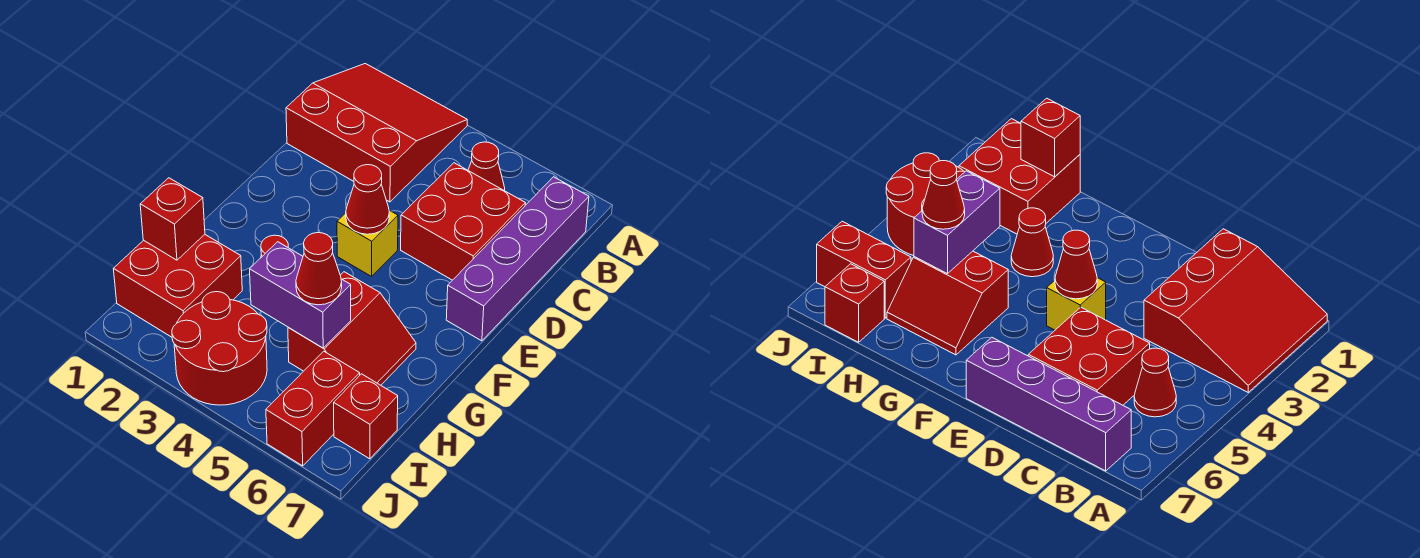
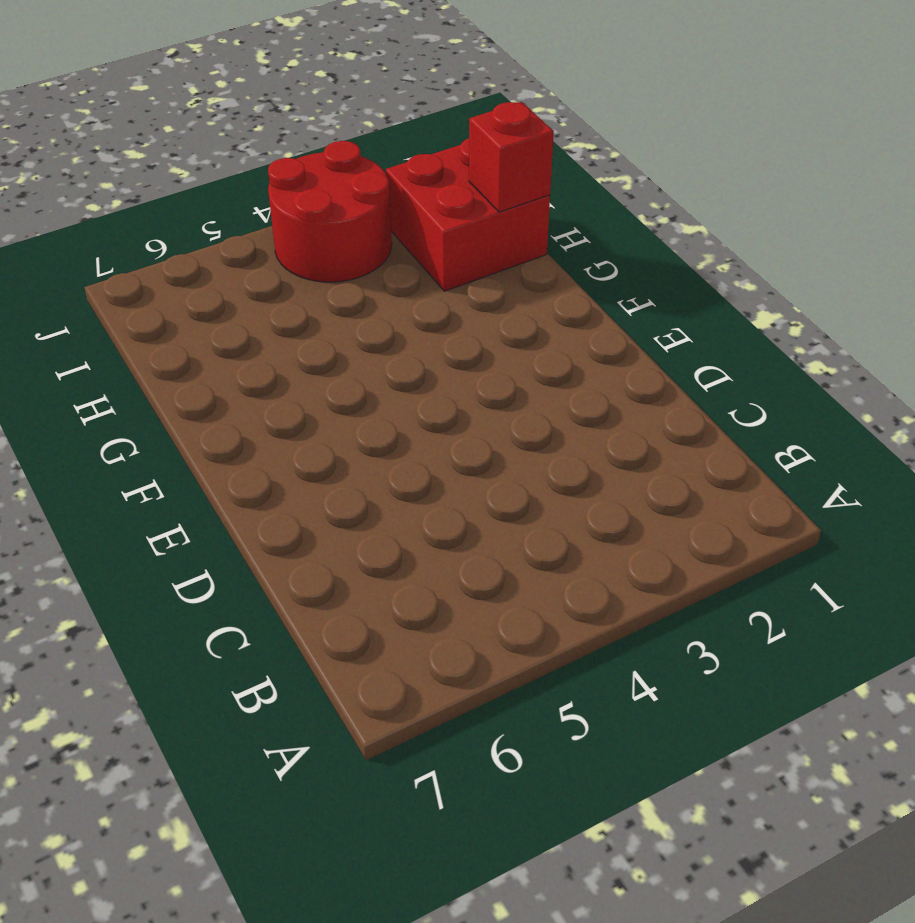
none -> red slope A1:C3 level 1 top C
none -> red cone B5 level 1
none -> purple brick B7:E7 level 1

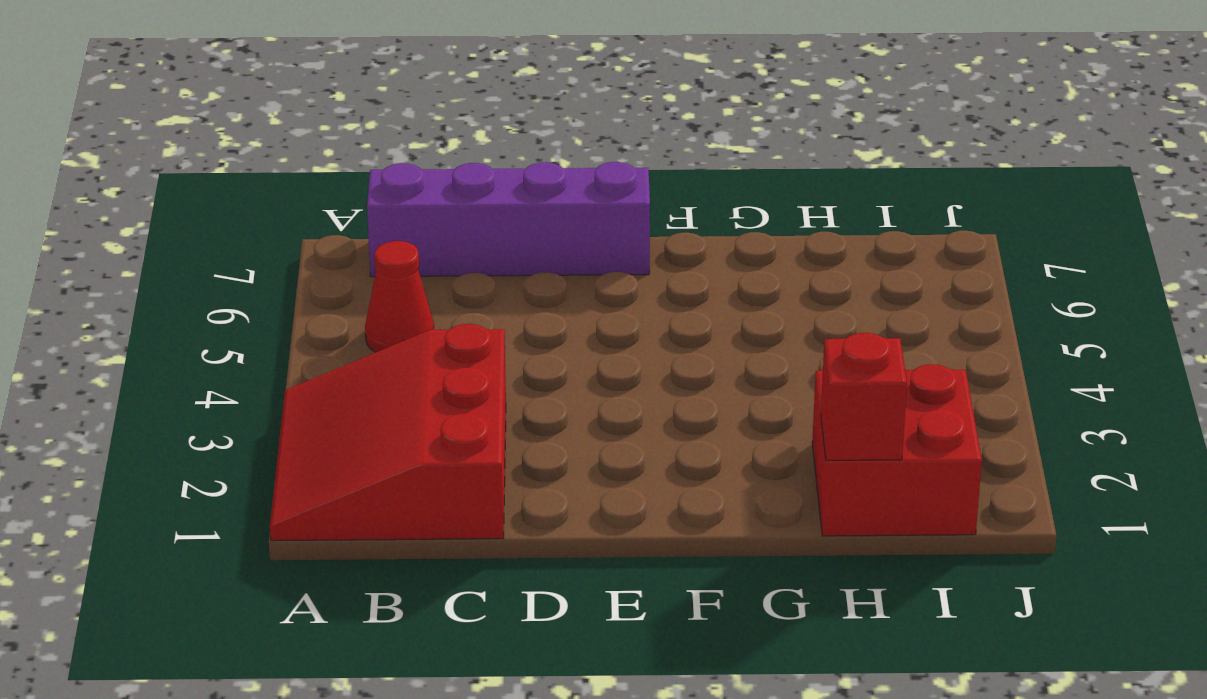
none -> red brick C5:D6 level 1
none -> yellow brick E4 level 1
none -> red cone G3 level 1

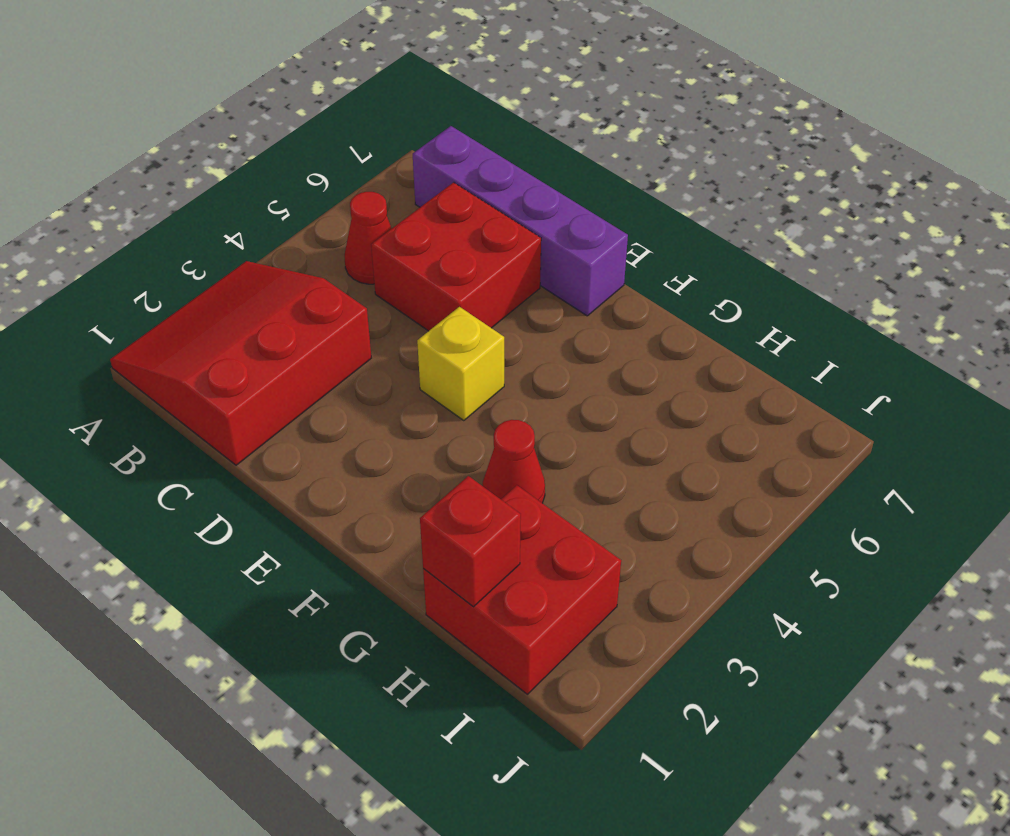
none -> red slope G5:H6 level 1 top 5
none -> red round brick I3:J4 level 1
none -> red brick I6:J6 level 1

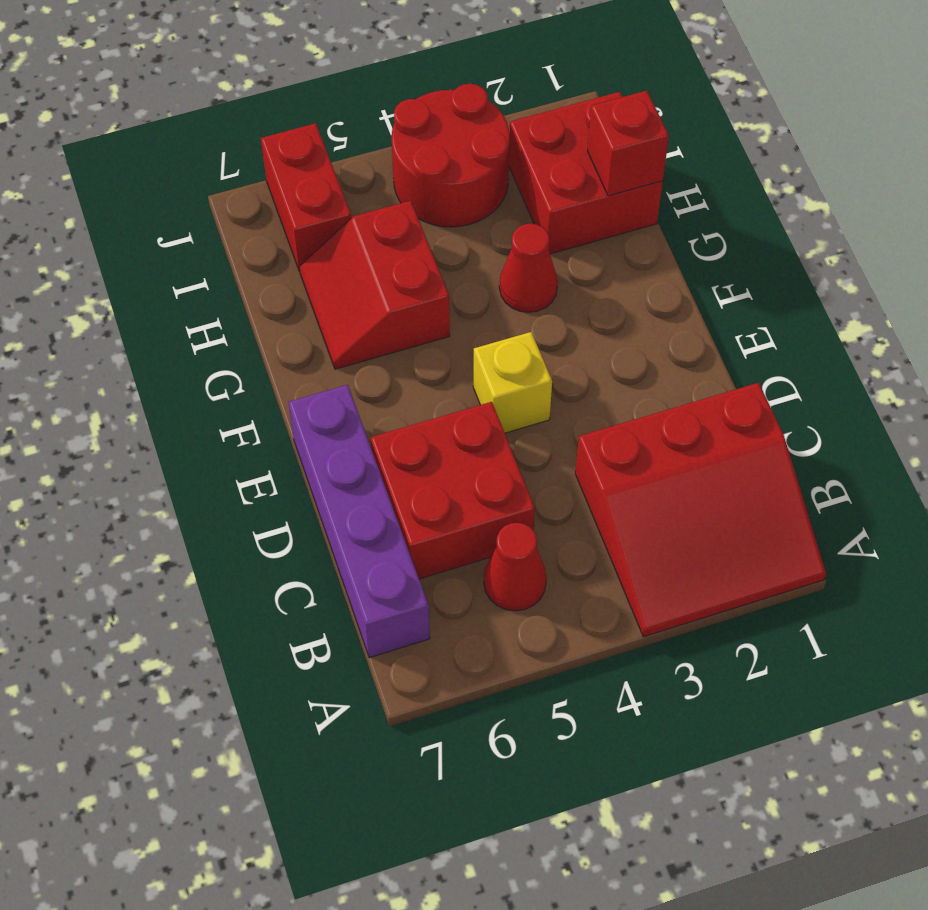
none -> red brick I7 level 1
none -> red cone E4 level 2
none -> purple brick H4:H5 level 2

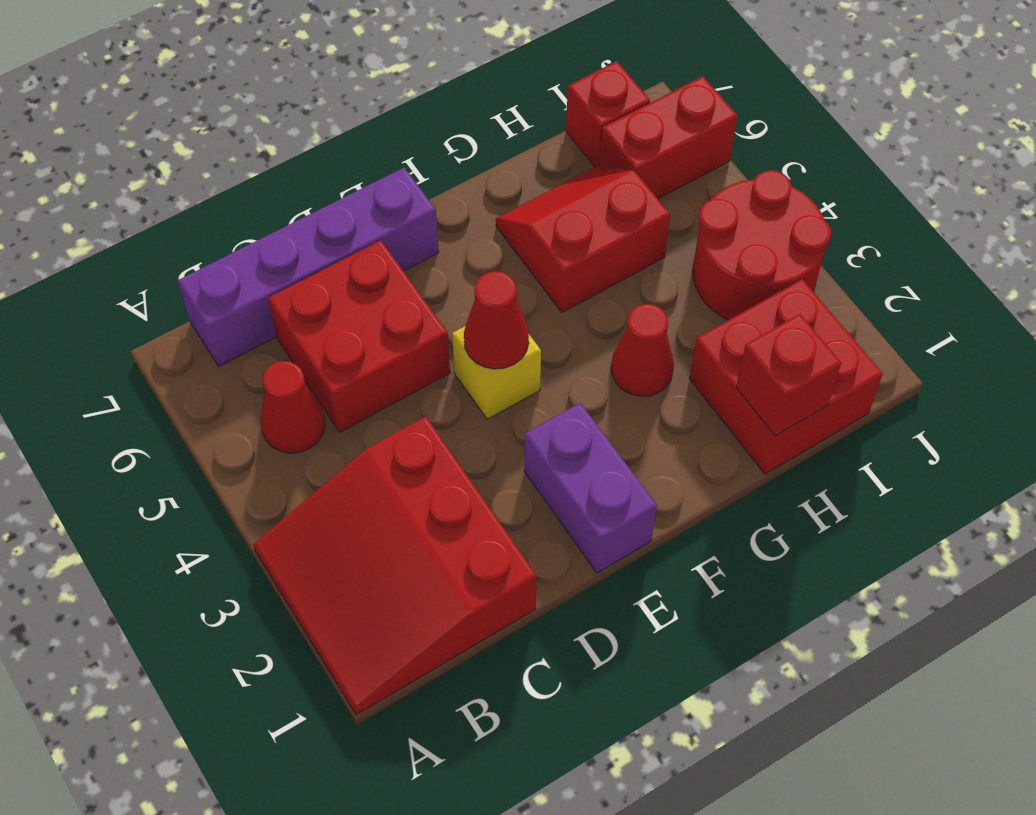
purple brick E1:E2 level 1 -> purple brick H4:H5 level 2
none -> red cone H5 level 3

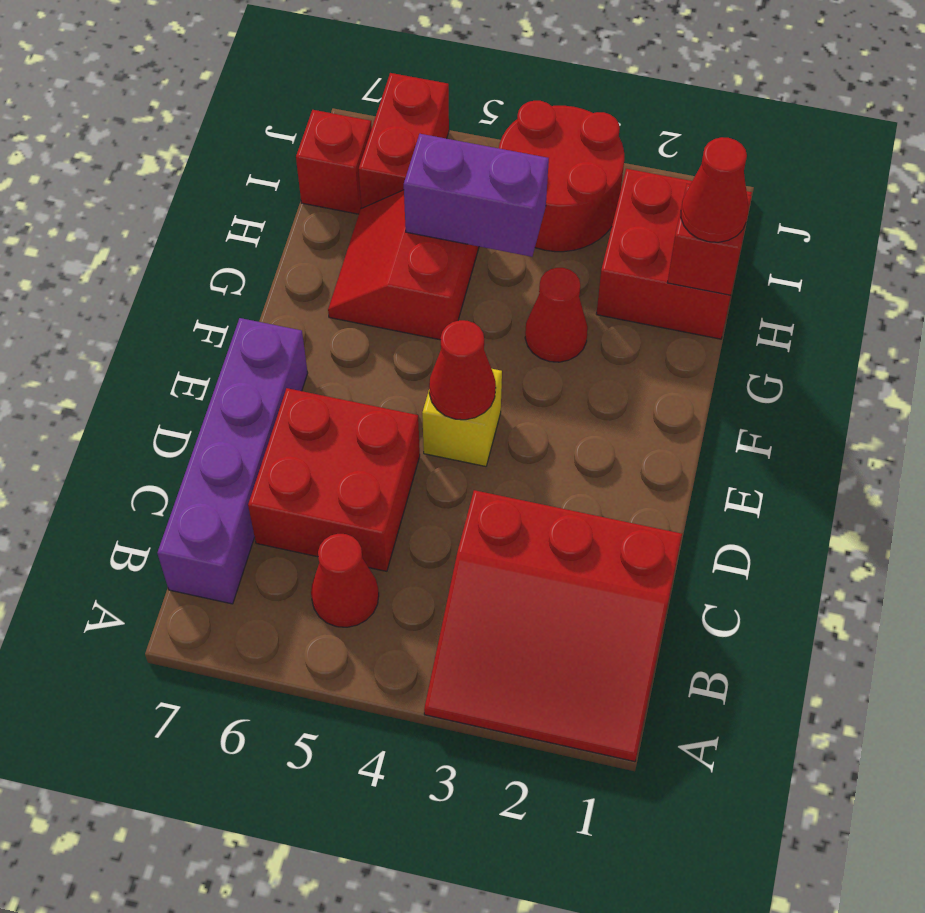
red cone H1 level 3 -> red cone H5 level 3

